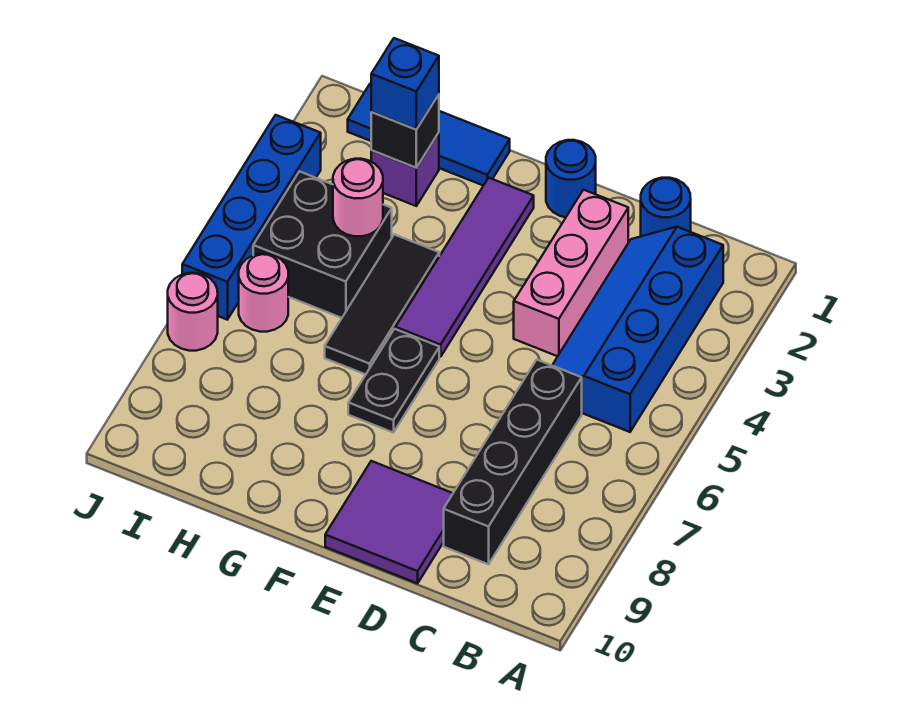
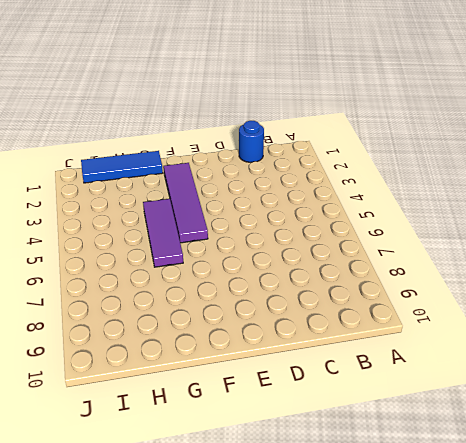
purple tile G4:G6 level 1 -> black tile G4:G6 level 1
none -> blue slope B2:C5 level 1 top B
none -> black brick C6:C9 level 1
none -> pink brick D2:D4 level 1

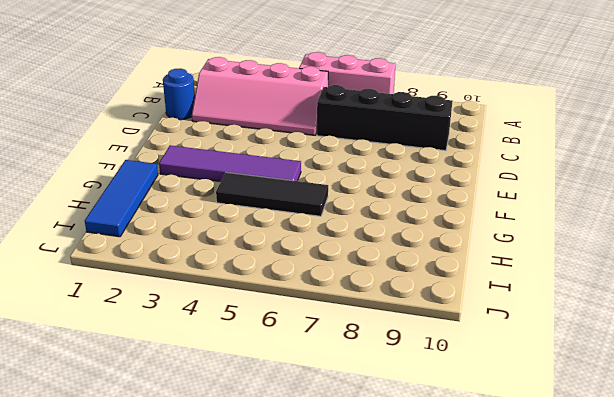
pink brick A5:A7 level 1 -> pink brick D2:D4 level 1
pink slope B2:C5 level 1 top B -> blue slope B2:C5 level 1 top B
none -> purple tile D9:E10 level 1
none -> blue round brick E1 level 1
none -> black plate F6:F7 level 1

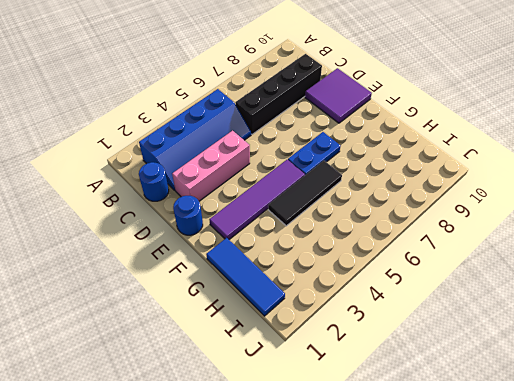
blue plate F6:F7 level 1 -> black plate F6:F7 level 1
none -> purple brick H2 level 1
none -> black brick H4:I5 level 1
none -> pink round brick I6 level 1

